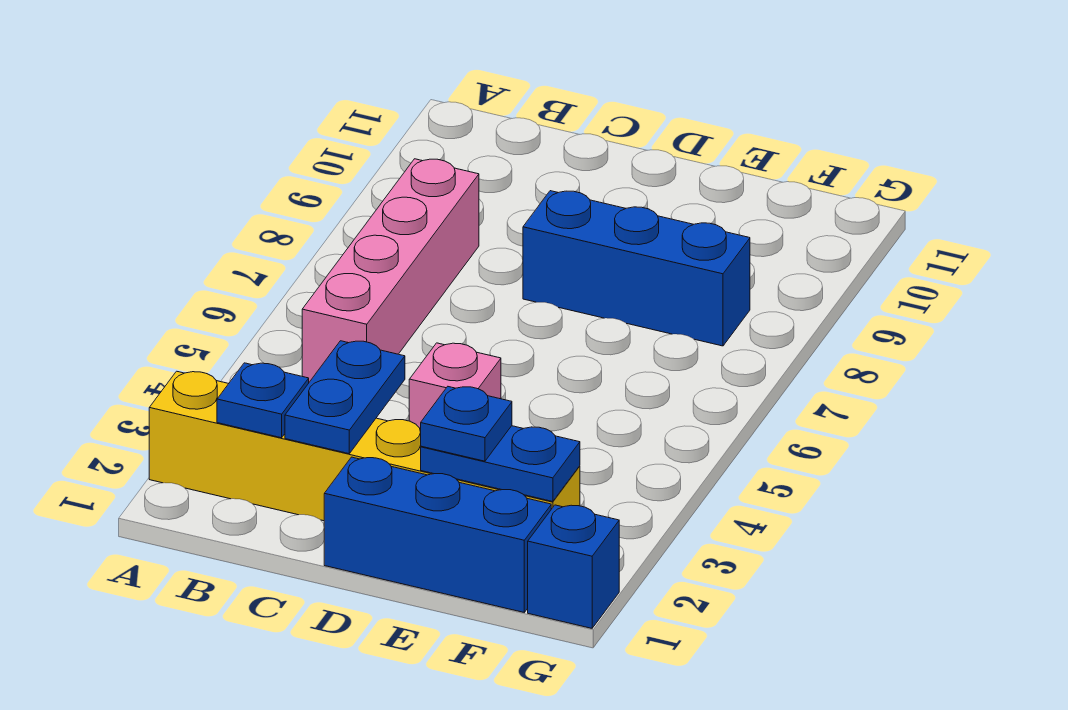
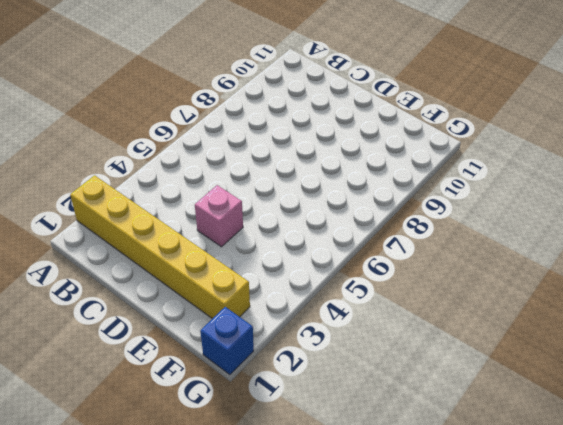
none -> pink brick B5:B8 level 1
none -> blue brick D1:F1 level 1

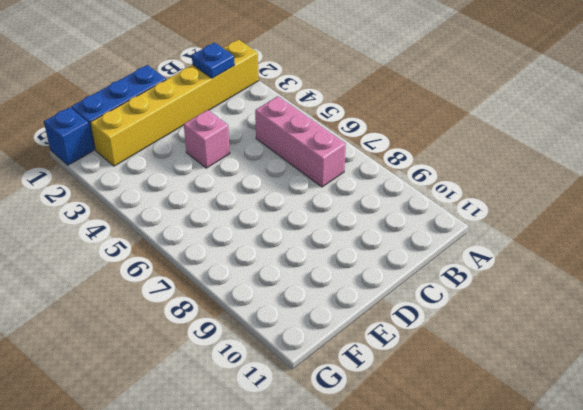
pink brick B5:B7 level 1 -> pink brick B5:B8 level 1
none -> blue brick D8:F8 level 1
none -> blue plate C2:C3 level 2

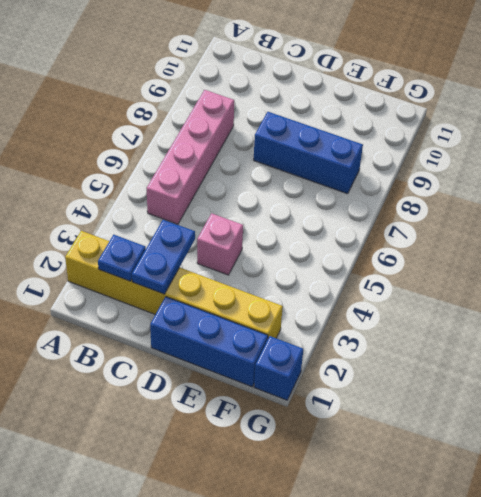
none -> blue plate E2:F2 level 2
none -> blue plate E2 level 3

